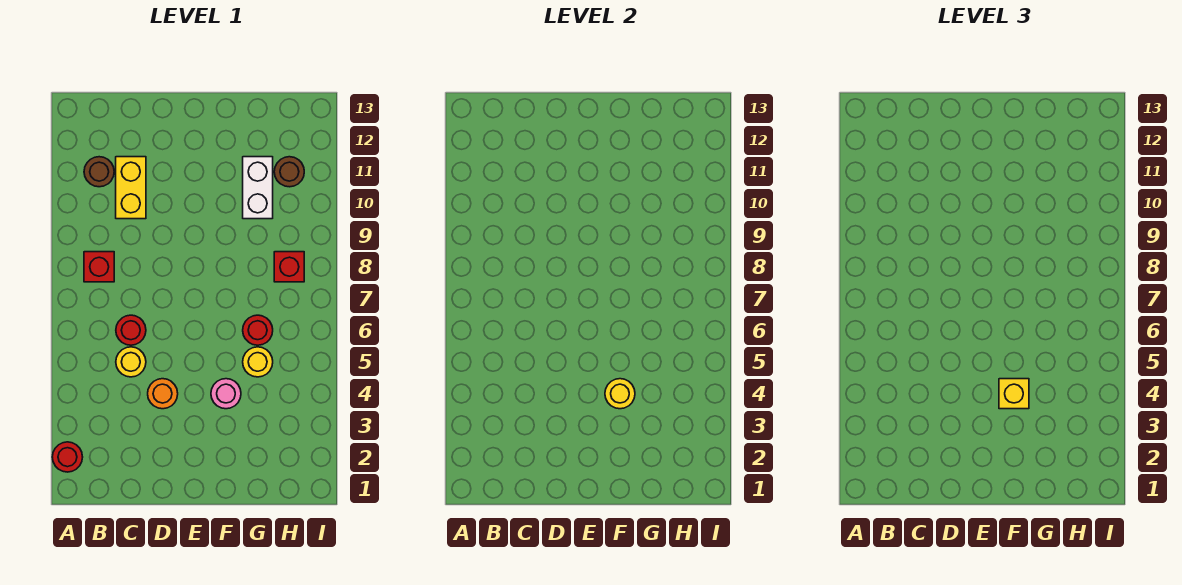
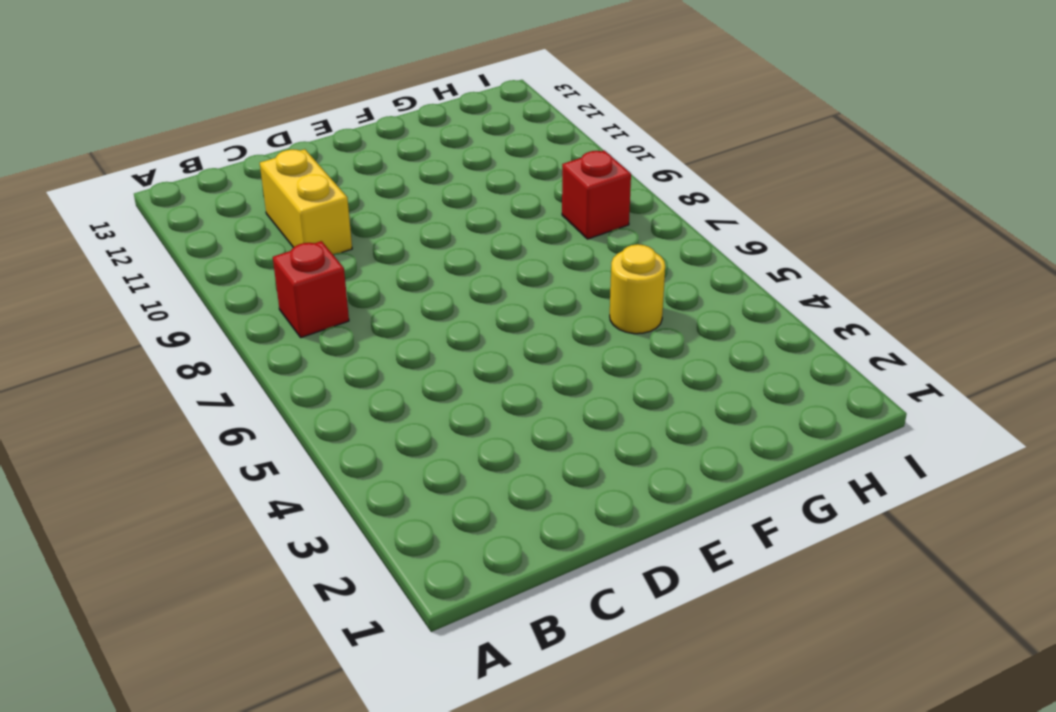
none -> red round brick A2 level 1
none -> brown round brick B11 level 1
none -> yellow round brick C5 level 1

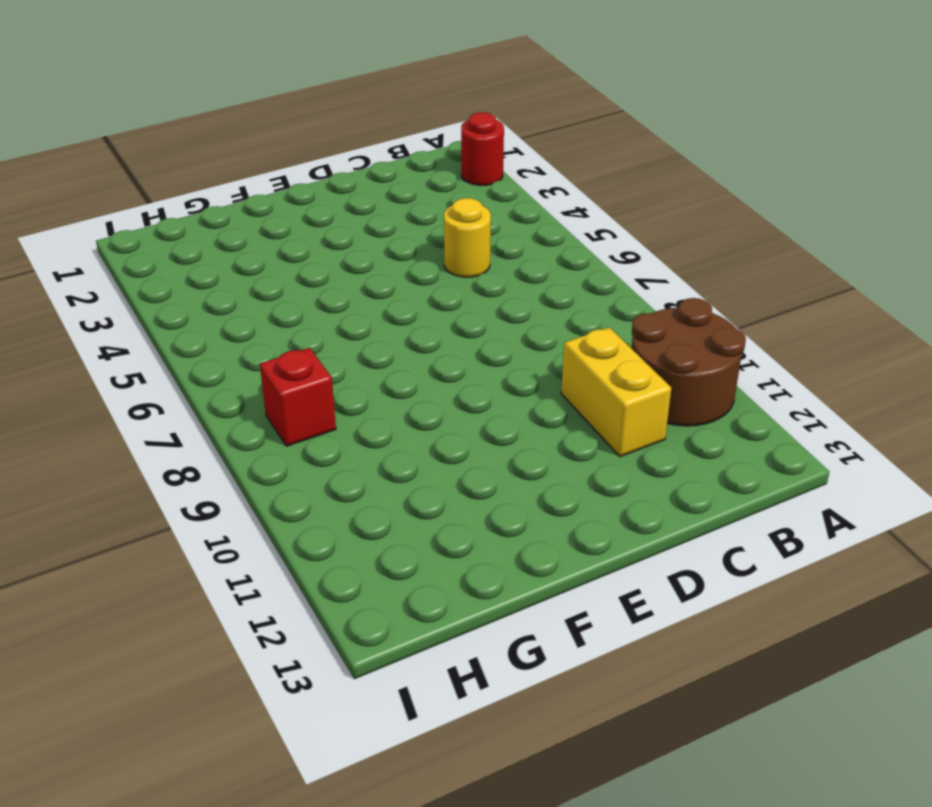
brown round brick A10:B11 level 1 -> brown round brick B11 level 1
none -> red brick B8 level 1
none -> red round brick C6 level 1
none -> orange round brick D4 level 1

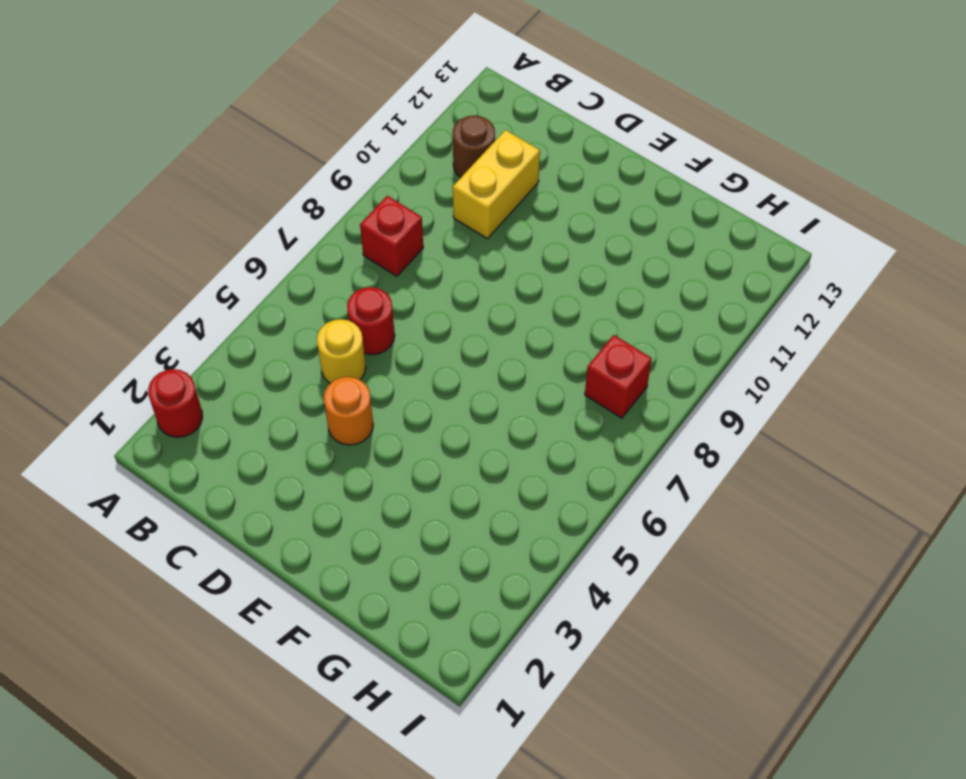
none -> pink round brick F4 level 1
none -> yellow round brick G5 level 1
none -> red round brick G6 level 1

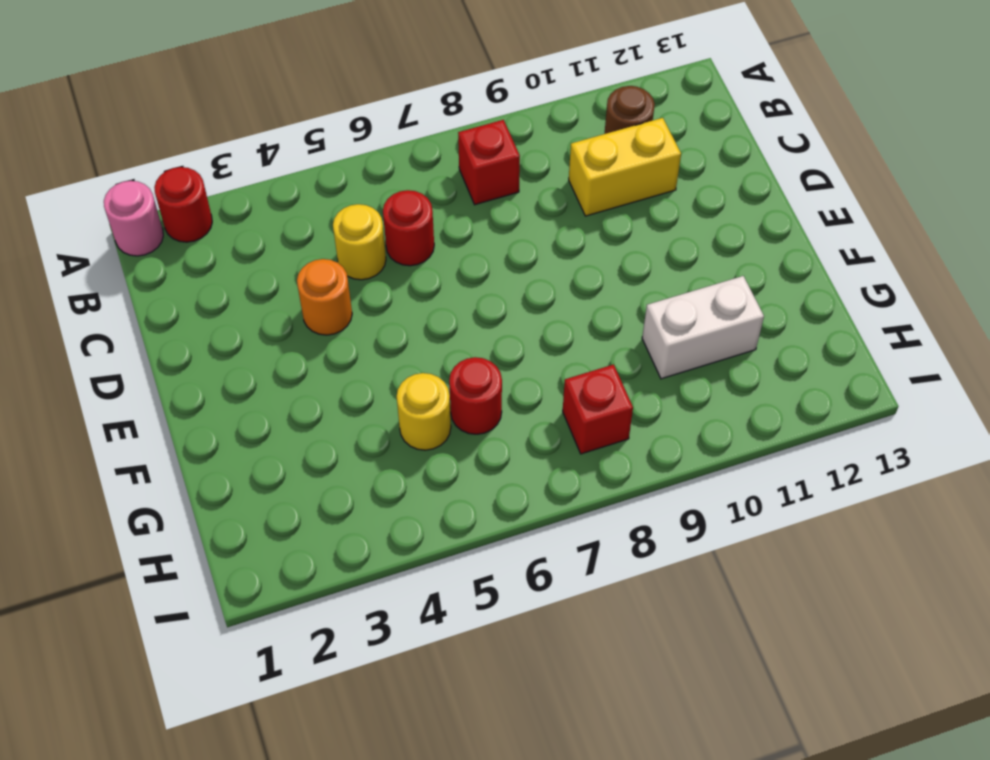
pink round brick A1 level 1 -> pink round brick F4 level 1
none -> brown round brick H11 level 1
none -> yellow round brick F4 level 2
none -> yellow brick F4 level 3

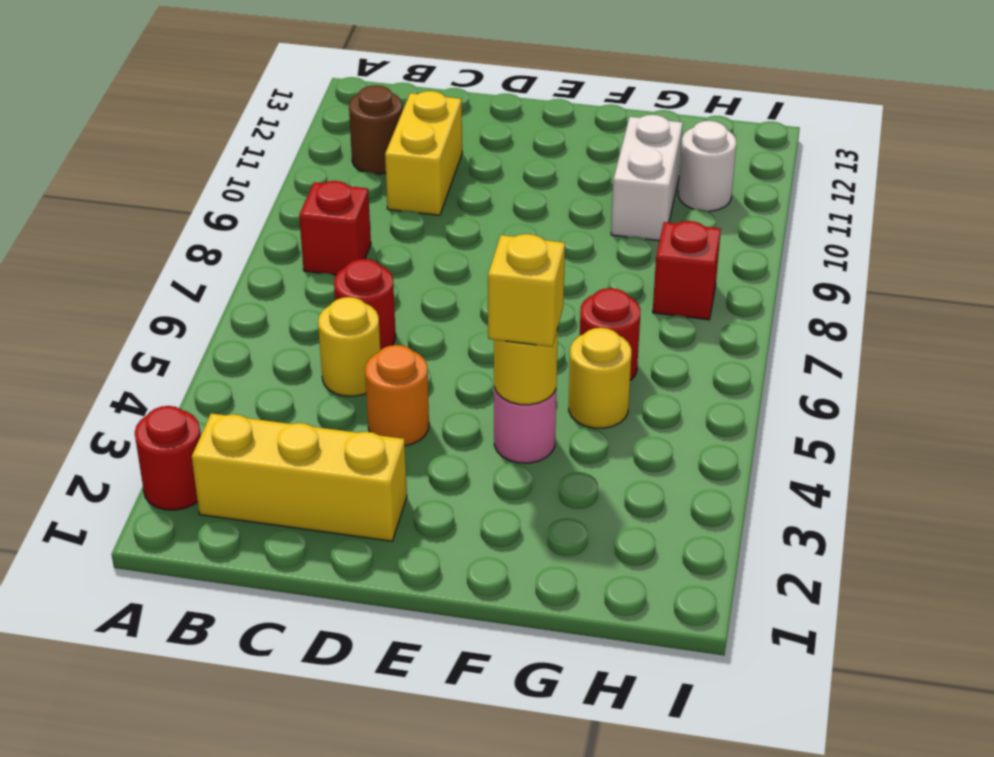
yellow brick B2:D2 level 1 -> none
white round brick H11 level 1 -> brown round brick H11 level 1

